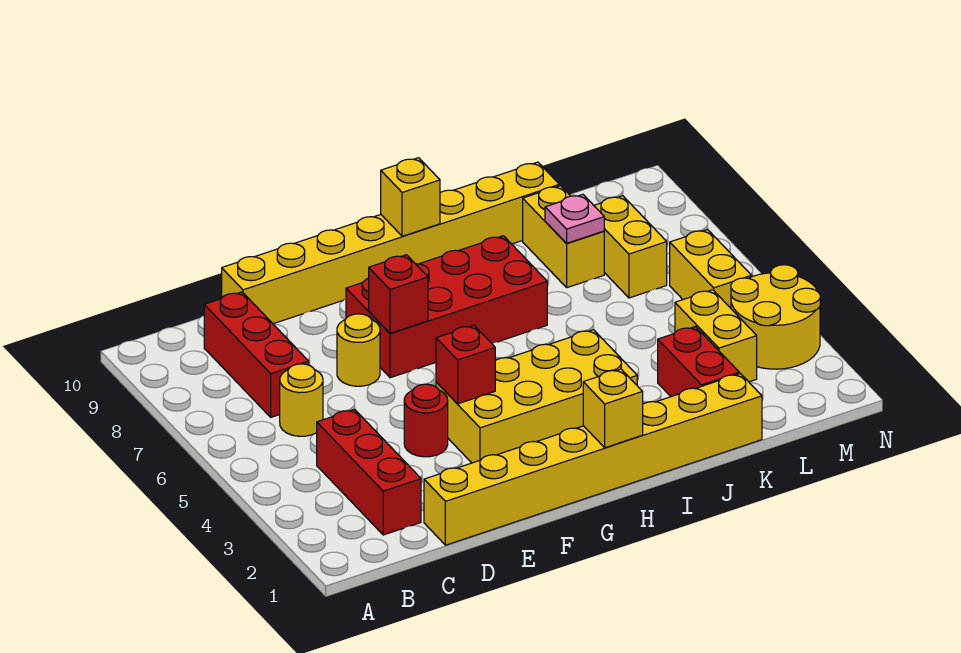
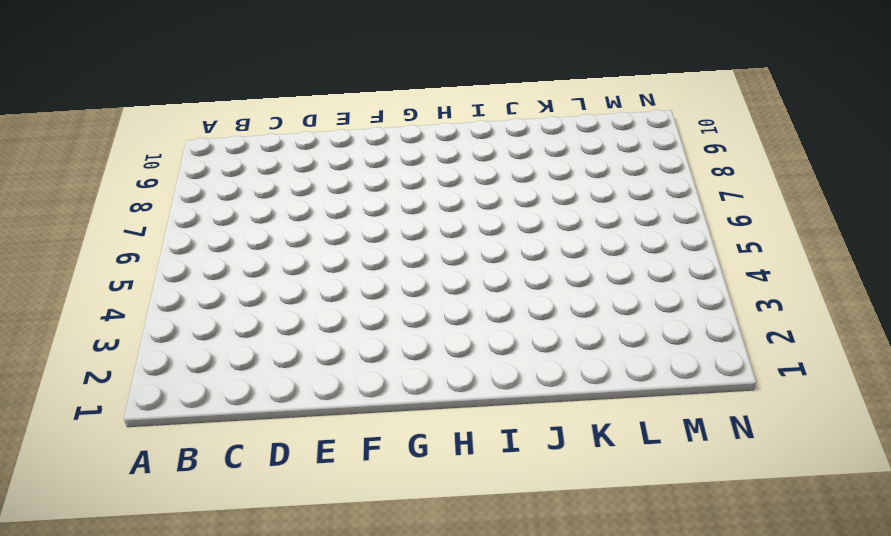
none -> red brick C2:C4 level 1
none -> yellow round brick C6 level 1
none -> red brick C7:C9 level 1

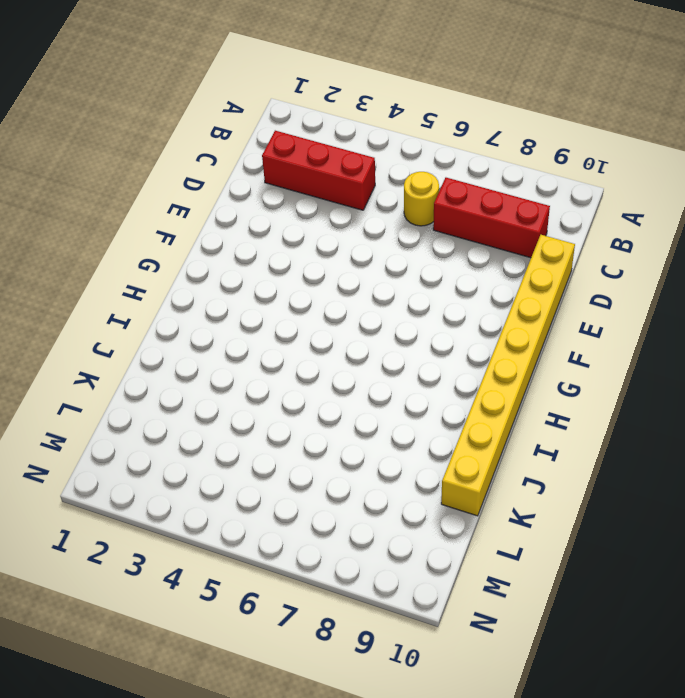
none -> yellow brick D1:K1 level 1
none -> red round brick E4 level 1
none -> yellow round brick E7 level 1

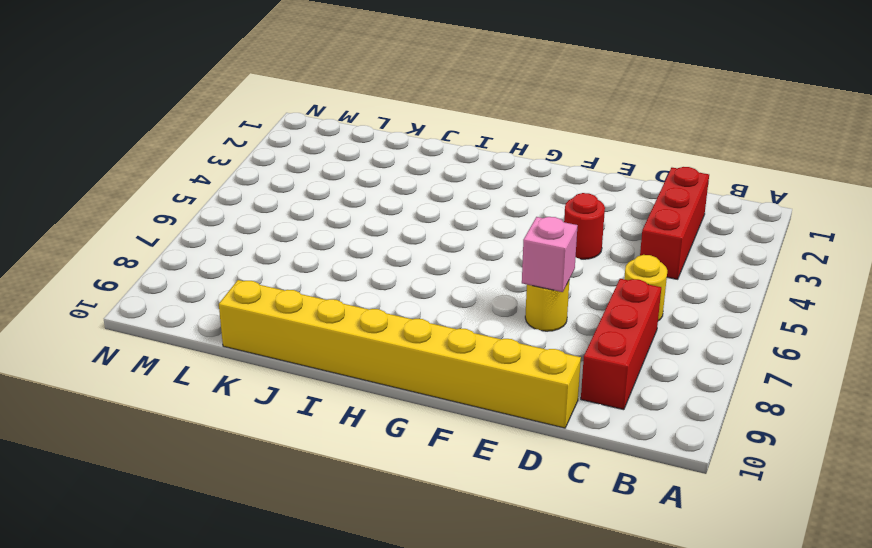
pink brick E7 level 2 -> none
none -> yellow brick D1:K1 level 1
none -> yellow brick F3:I4 level 1
none -> red brick F7:I8 level 1

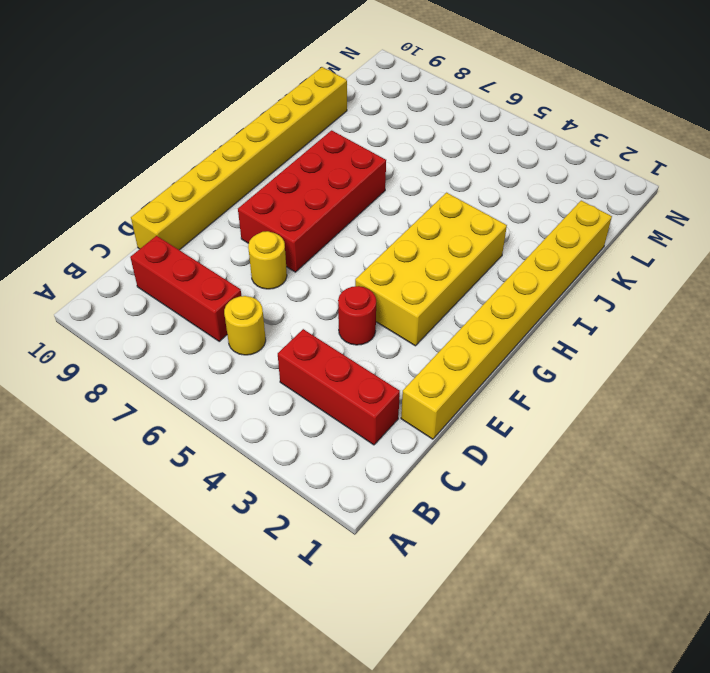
none -> red brick K2:K3 level 1
none -> yellow brick K8:K9 level 1
none -> yellow brick L3:L4 level 1

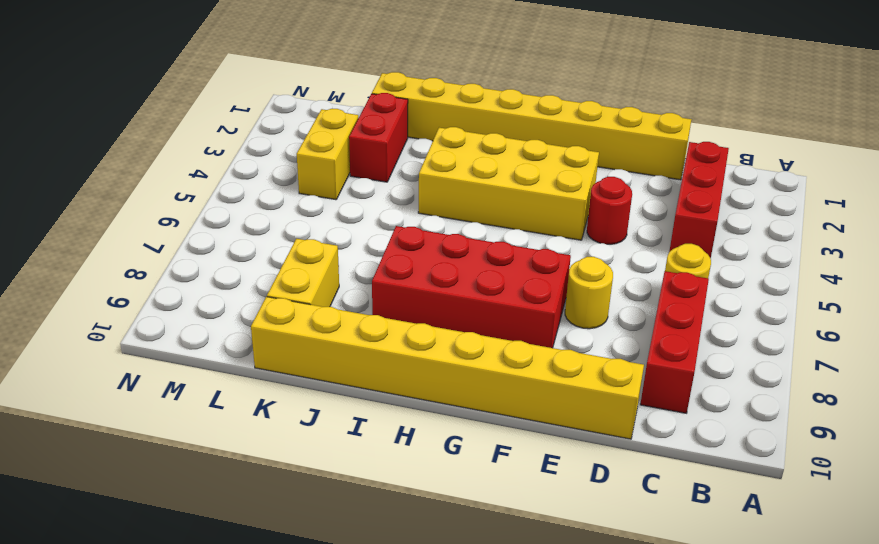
none -> yellow brick L7:L8 level 1
none -> yellow round brick M3:N4 level 1
none -> yellow brick M5:M6 level 1

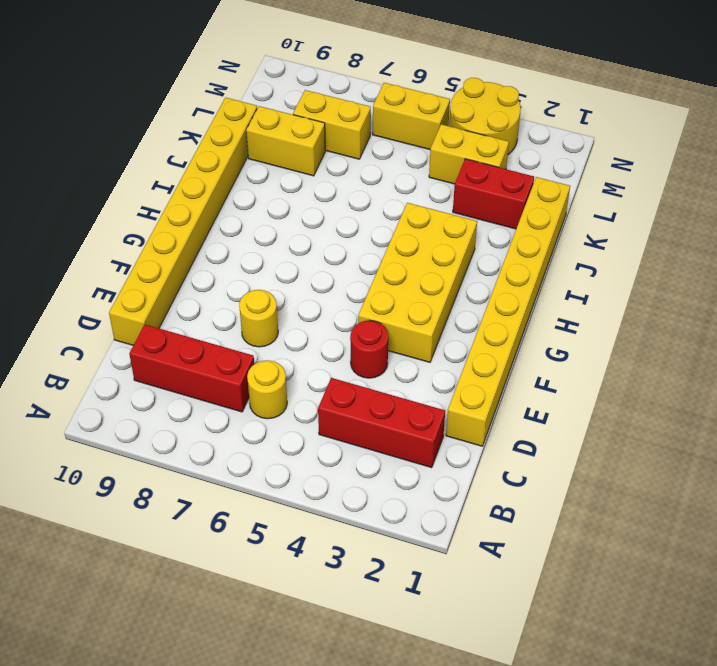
none -> red brick F7:I8 level 1
none -> red brick F4 level 2
none -> red brick F7 level 2

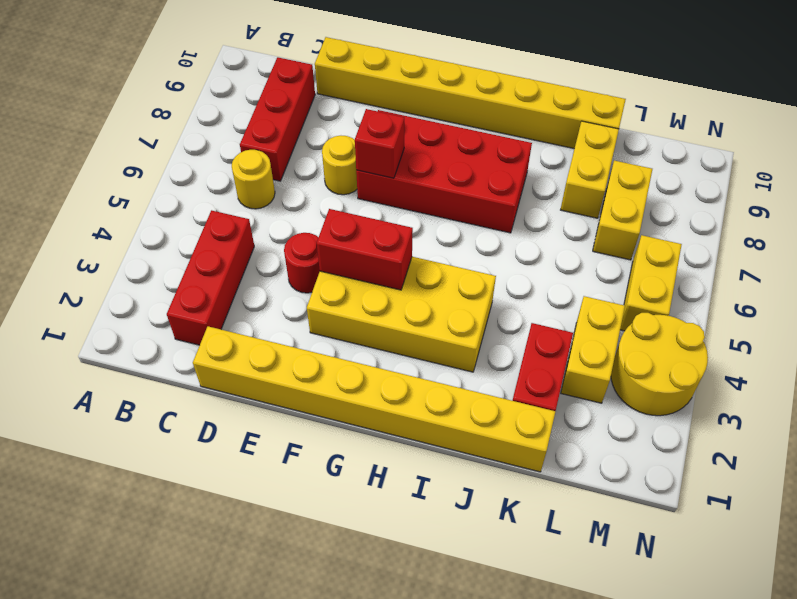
red brick F4:G4 level 2 -> red brick F4 level 2
none -> yellow brick H1 level 2
none -> yellow brick H10 level 2
none -> pink plate K8 level 2

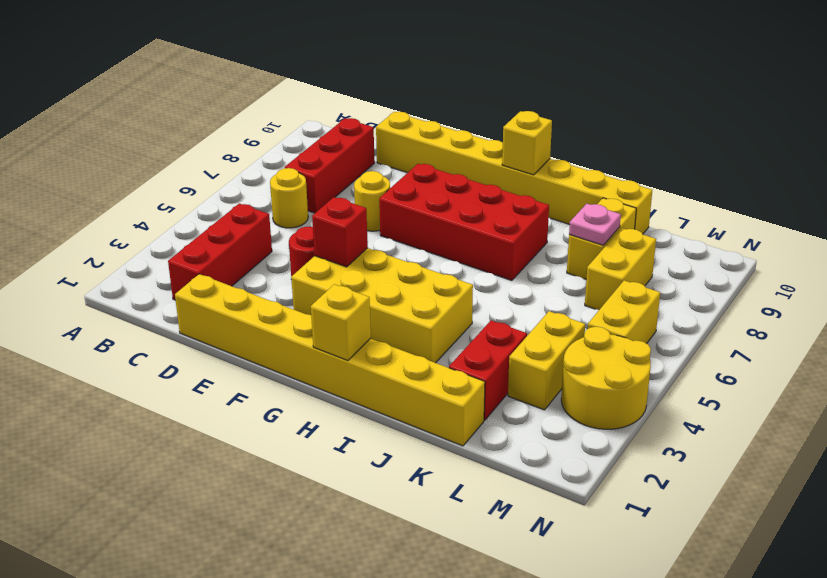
none -> red brick F7 level 2

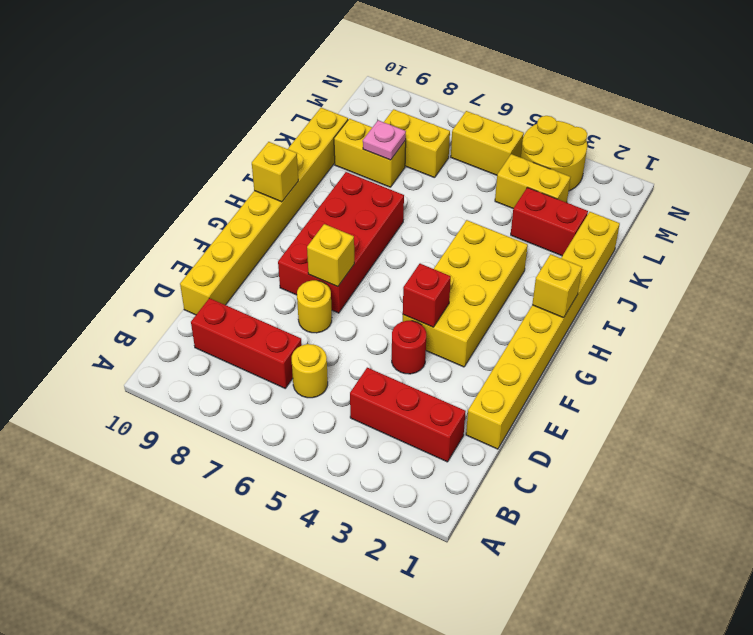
yellow brick F7 level 2 -> red brick F7 level 2

